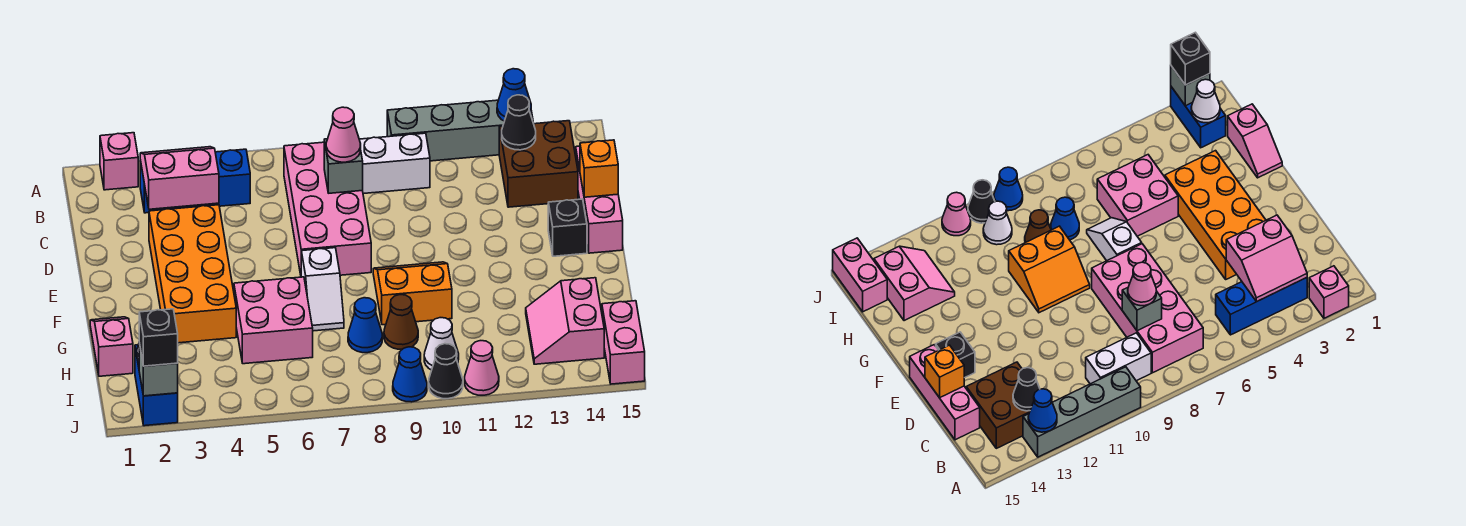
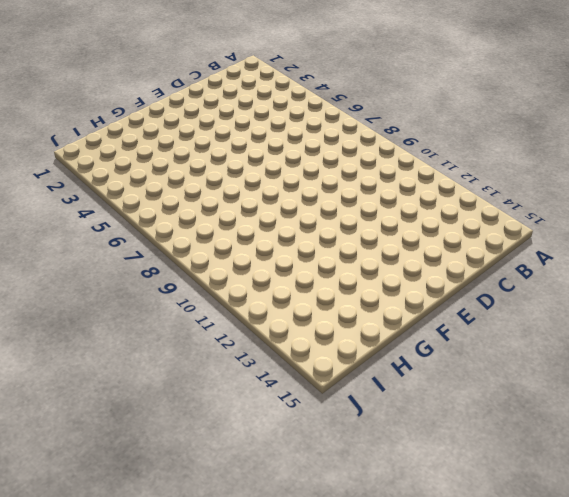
none -> pink brick A2 level 1
none -> grey brick A10:A13 level 1
none -> blue brick B3:B5 level 1
none -> pink brick B7:E8 level 1

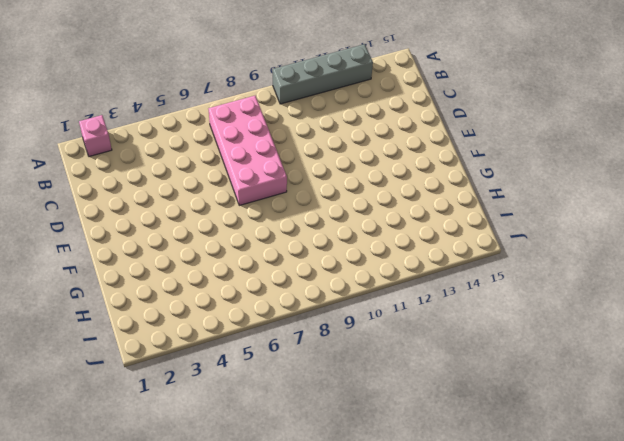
none -> blue brick B3:B5 level 1
none -> white brick B9:B10 level 1
none -> brown brick B13:C14 level 1
none -> pink brick C15:E15 level 1

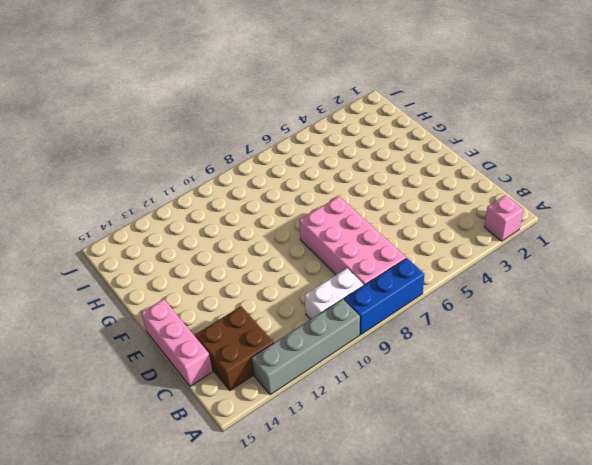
blue brick A7:A9 level 1 -> blue brick B3:B5 level 1
none -> orange brick D3:G4 level 1
none -> black brick E14 level 1
none -> white slope F7:G7 level 1 top F
none -> orange slope F9:G10 level 1 top G

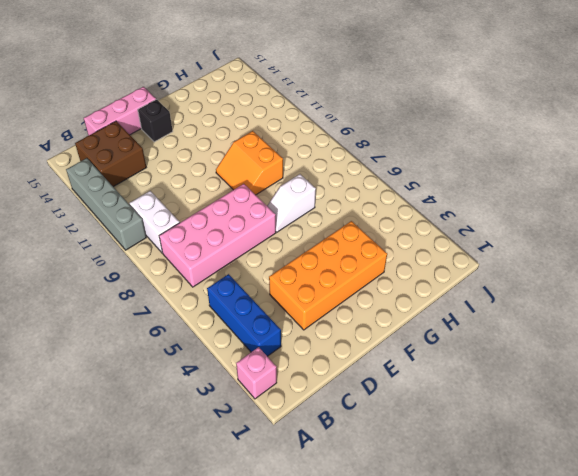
white slope F7:G7 level 1 top G -> white slope F7:G7 level 1 top F
none -> pink slope G1:H1 level 1 top H
none -> pink brick G5:H6 level 1
none -> blue cone H8 level 1
none -> brown cone H9 level 1

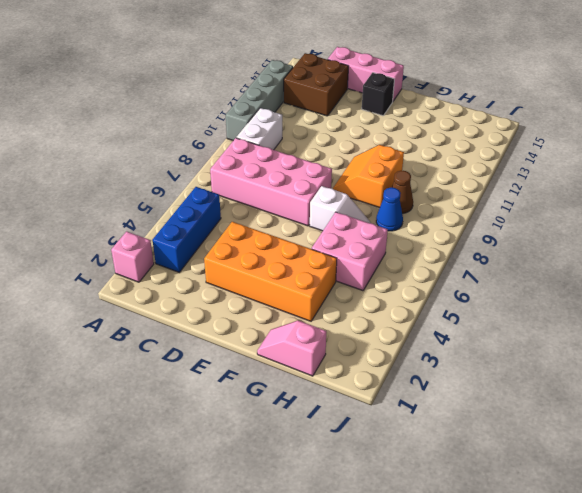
none -> pink slope H13:I14 level 1 top 14
none -> blue brick I2:J2 level 1
none -> white cone I10 level 1
none -> pink brick I15:J15 level 1

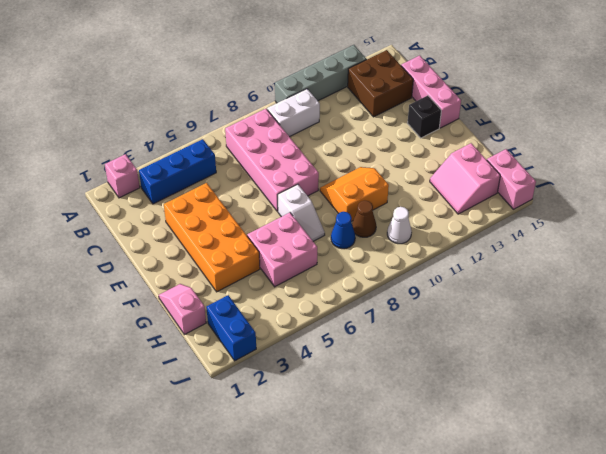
none -> blue cone J9 level 1
none -> black cone J10 level 1
none -> pink cone J11 level 1
none -> blue cone A13 level 2

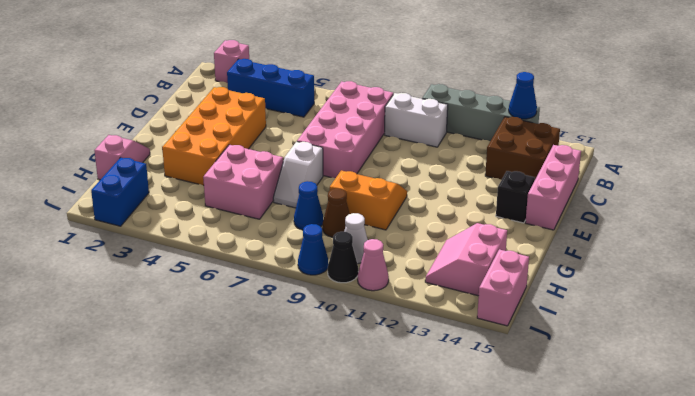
none -> pink slope B3:C4 level 2 top C
none -> black cone B13 level 2
none -> grey brick C8 level 2
none -> orange brick D15 level 2

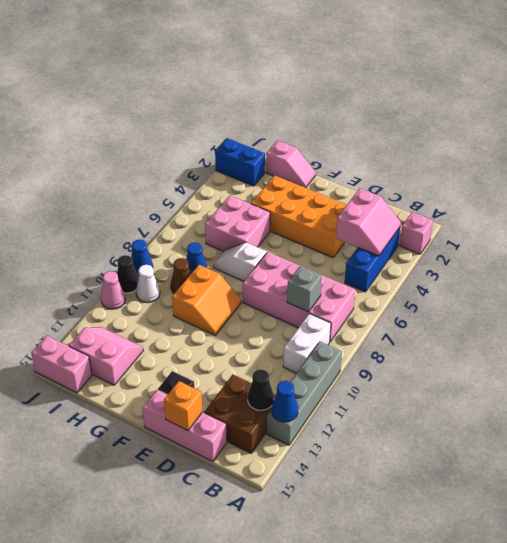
none -> white cone I2 level 2
none -> grey brick J2 level 2
none -> pink cone C8 level 3
none -> black brick J2 level 3

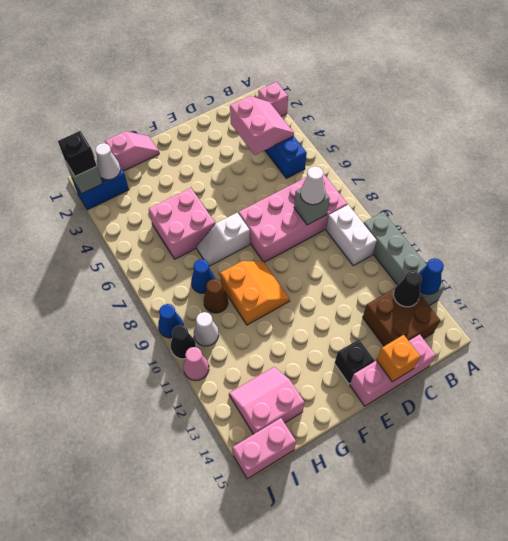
white cone C8 level 3 -> pink cone C8 level 3
none -> orange brick D3:G4 level 1

